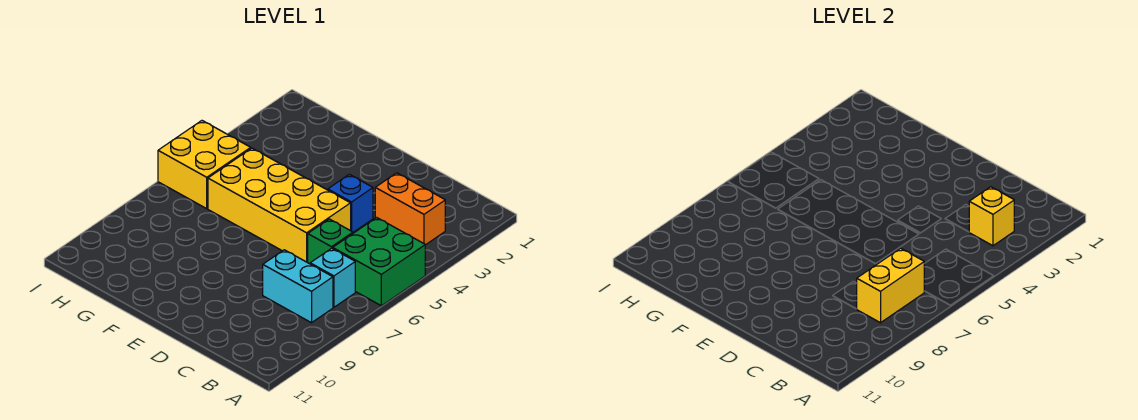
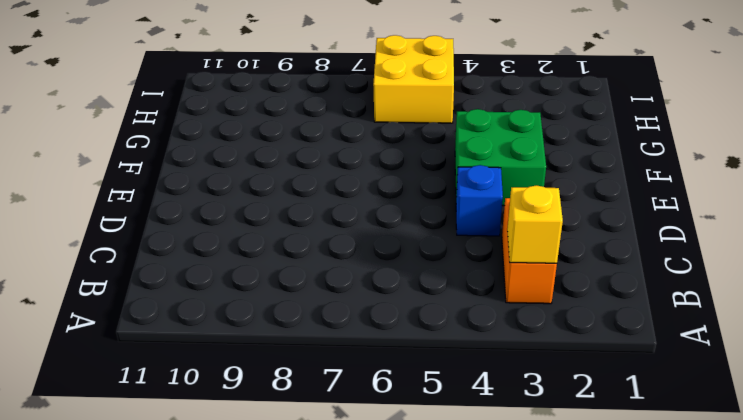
green brick E3:F4 level 1 -> green brick A5:B6 level 1
none -> cyan brick B7 level 1
none -> cyan brick B8:C8 level 1

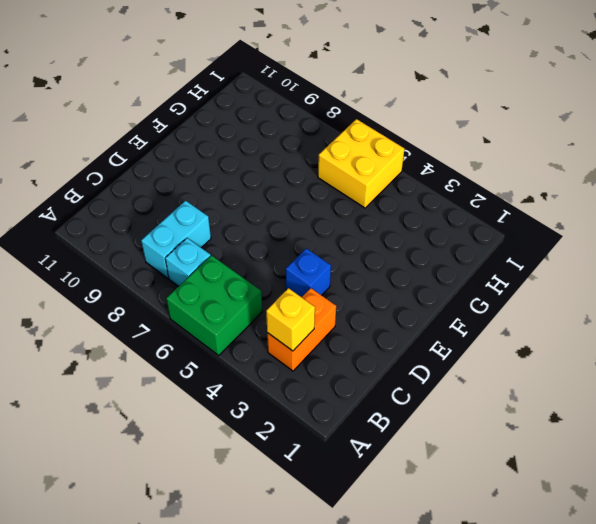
none -> green brick C6 level 1
none -> yellow brick D5:G6 level 1

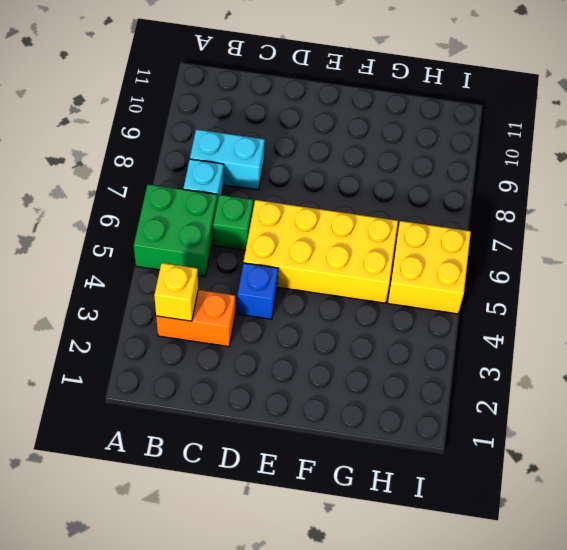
none -> yellow brick B7:B8 level 2

